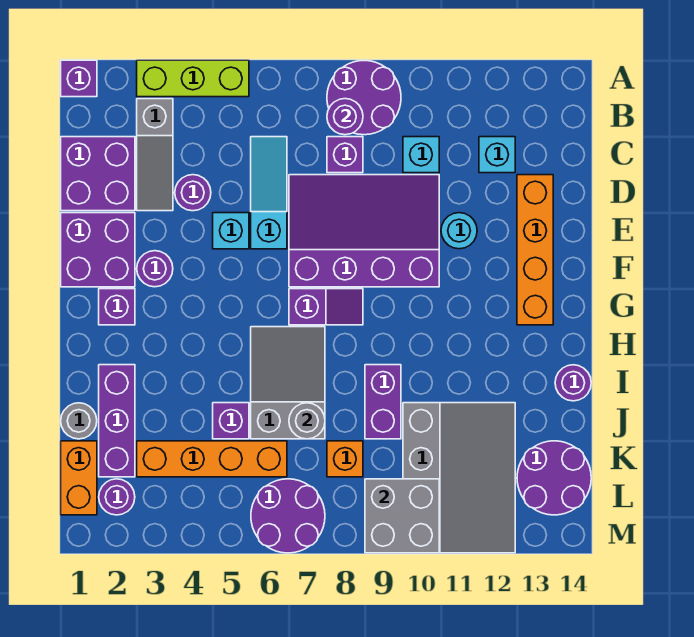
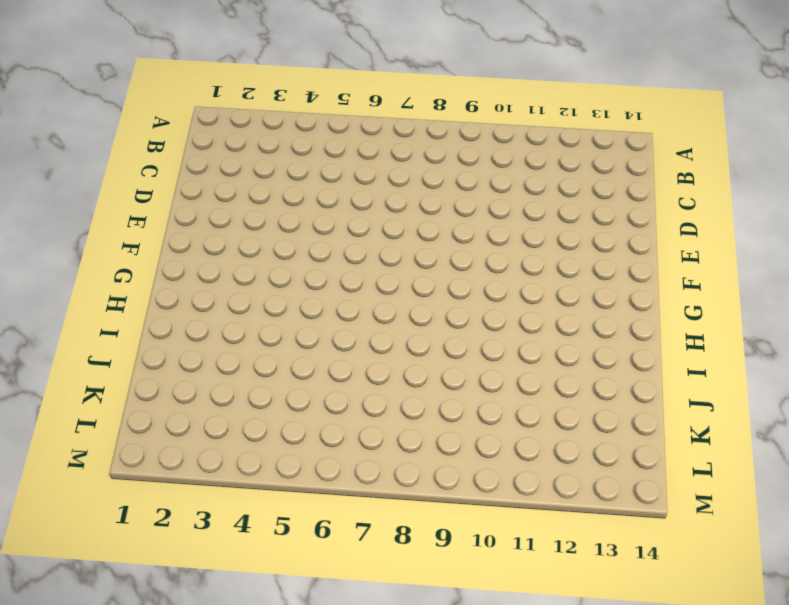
none -> purple brick A1 level 1
none -> lime brick A3:A5 level 1
none -> purple round brick A8:B9 level 1
none -> grey slope B3:D3 level 1 top B

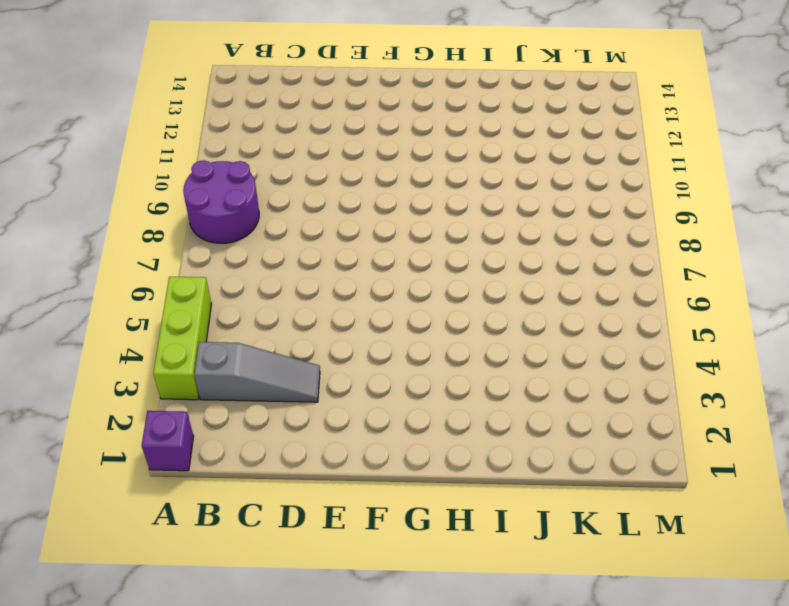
none -> purple brick C1:D2 level 1
none -> cyan slope C6:E6 level 1 top E
none -> purple brick C8 level 1
none -> cyan brick C10 level 1

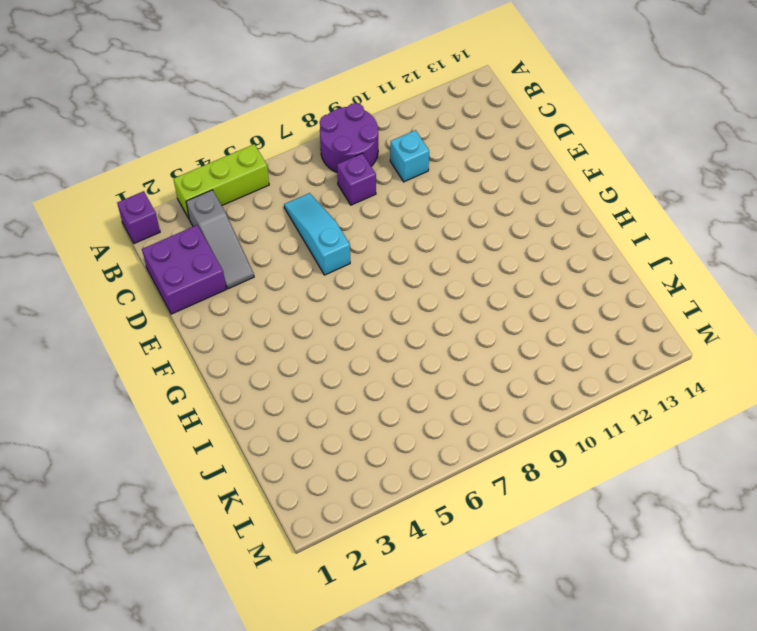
none -> cyan brick C12 level 1
none -> purple round brick D4 level 1
none -> purple slope D7:F10 level 1 top F
none -> orange brick D13:G13 level 1

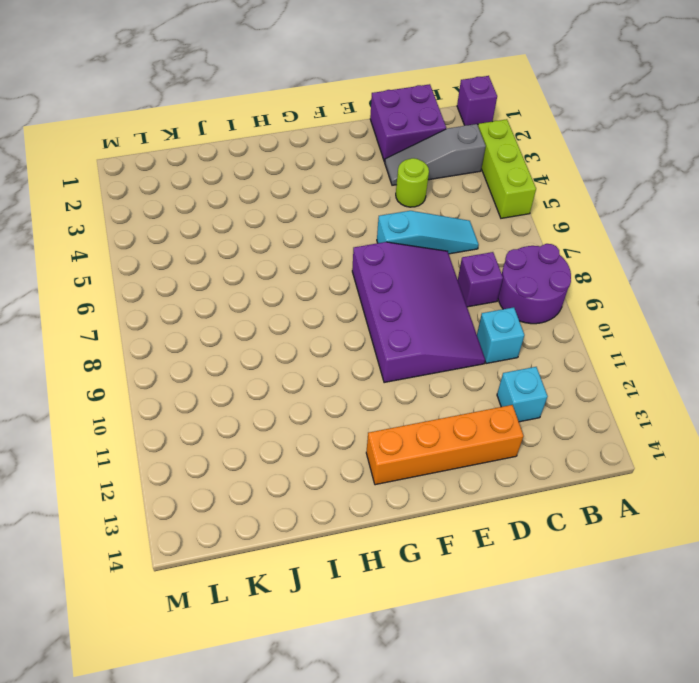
lime round brick D4 level 1 -> purple round brick D4 level 1
none -> purple brick E1:F2 level 1
none -> cyan brick E5 level 1
none -> cyan round brick E11 level 1
none -> purple round brick F3 level 1

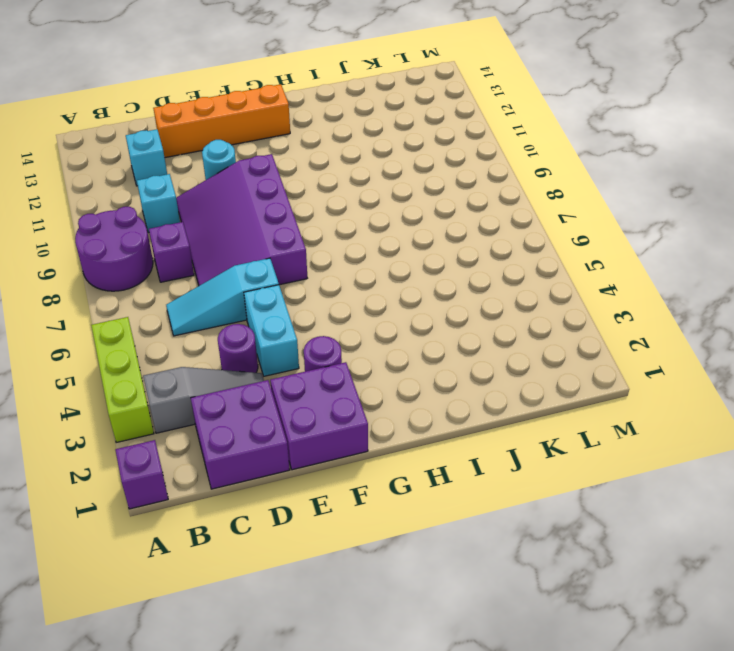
cyan brick E4:E5 level 1 -> cyan brick E5 level 1
none -> purple brick G2 level 1
none -> purple slope G7:G8 level 1 top 7
none -> grey slope H6:J7 level 1 top J
none -> purple brick I2:K2 level 1

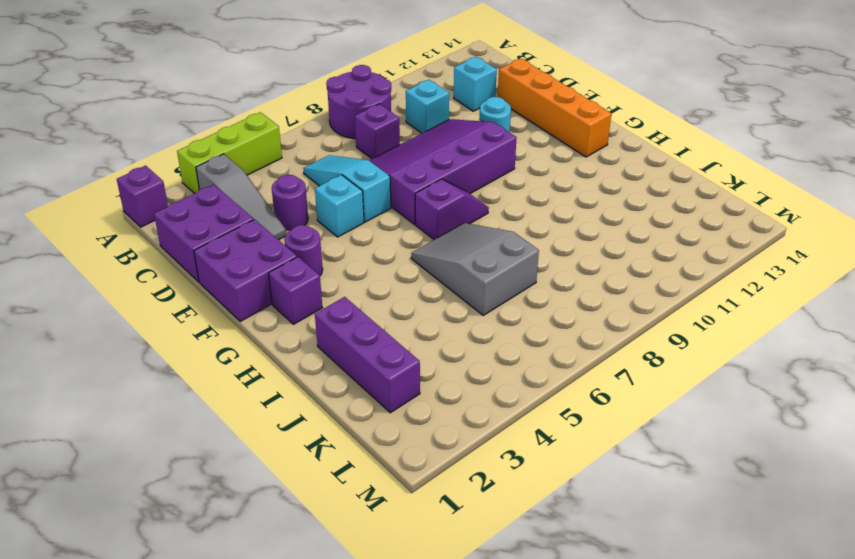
none -> purple brick I9:J9 level 1
none -> purple round brick I14 level 1
none -> grey round brick J1 level 1
none -> purple brick J5 level 1

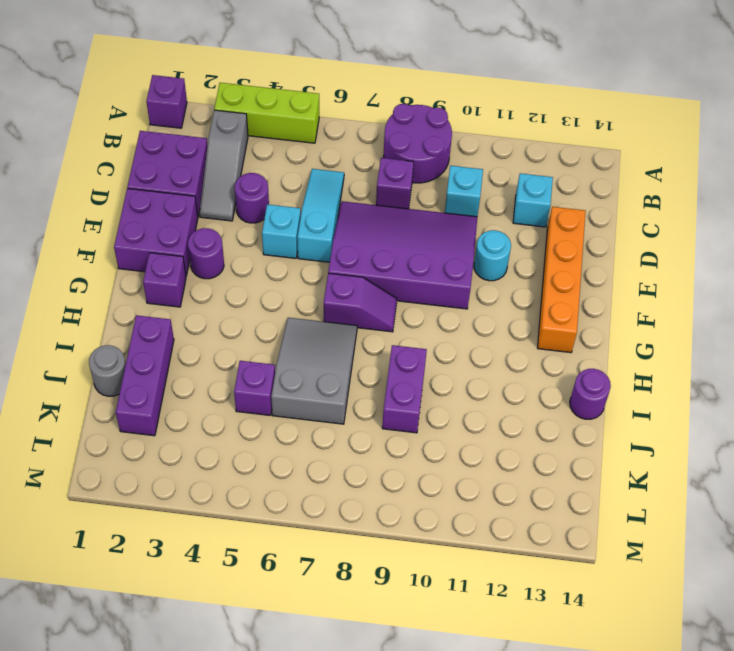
none -> grey slope J10:M12 level 1 top 10
none -> orange brick K1:L1 level 1
none -> orange brick K3:K6 level 1
none -> orange brick K8 level 1

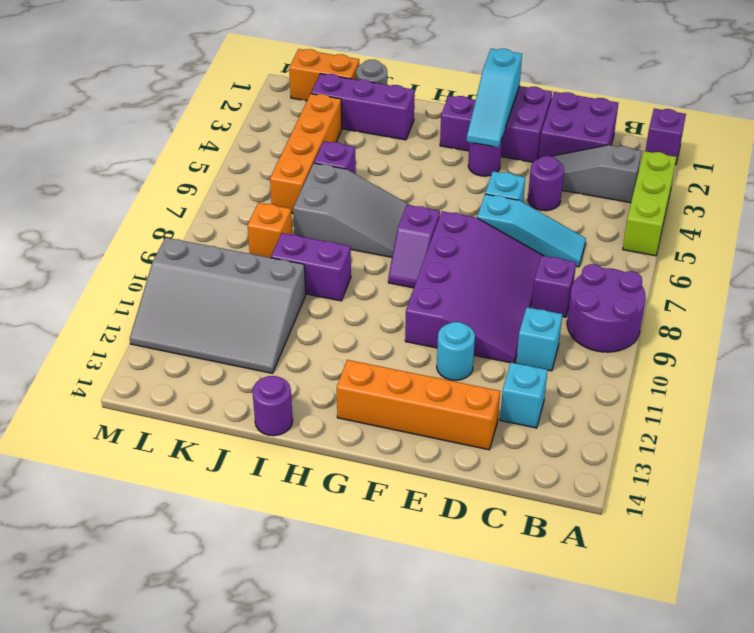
cyan slope F1:F3 level 2 top 1 -> none
none -> purple round brick K13:L14 level 1
none -> purple round brick L2 level 1
none -> purple round brick L6:M7 level 1
none -> purple round brick B8 level 2

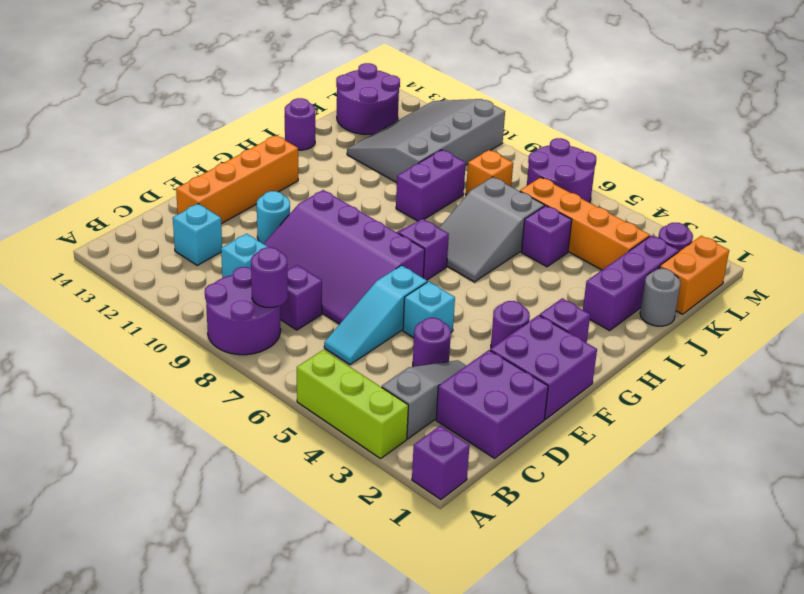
none -> grey round brick J7 level 2
none -> grey brick L9:M10 level 2

